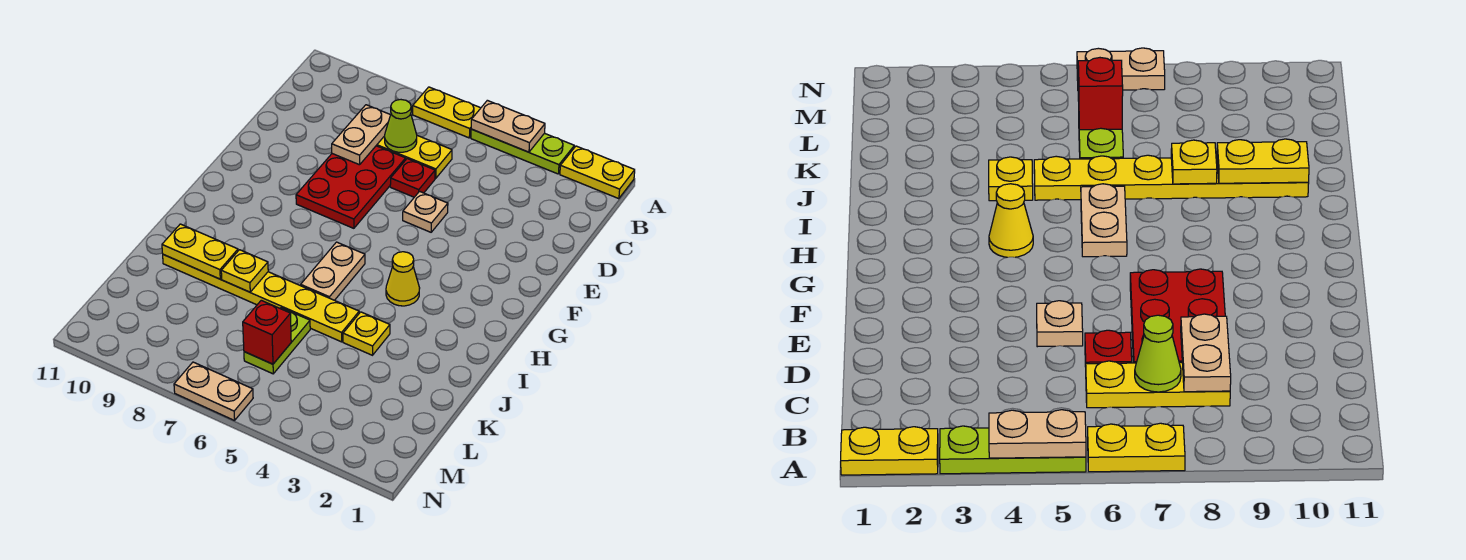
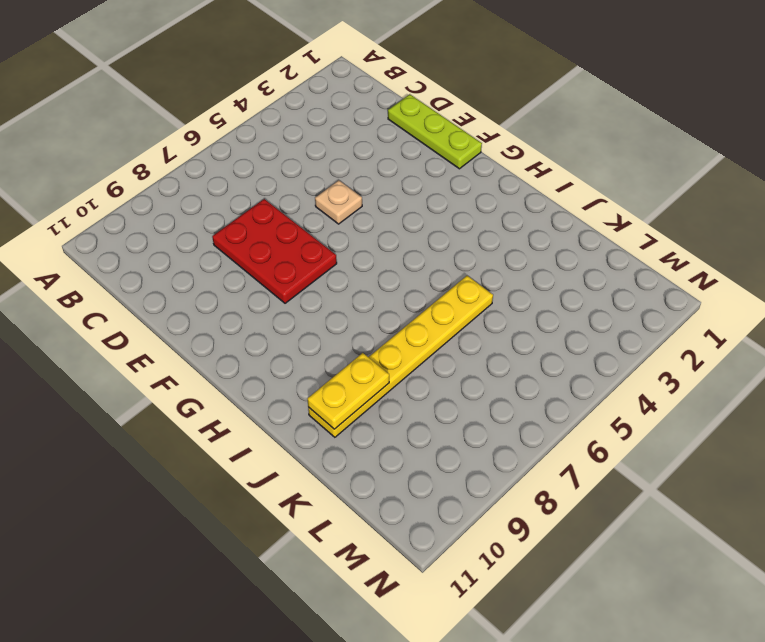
lime plate D1:F1 level 1 -> lime plate A3:A5 level 1
none -> yellow plate A1:A2 level 1
none -> yellow plate A6:A7 level 1
none -> yellow plate C6:C8 level 1

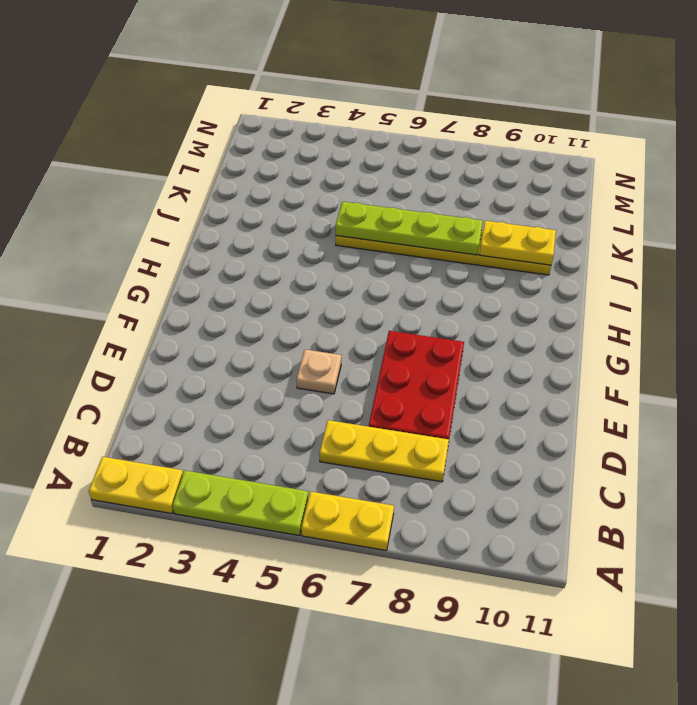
lime plate J5:J8 level 2 -> yellow plate J8 level 2
none -> red plate D6 level 1
none -> yellow cone H4 level 1
none -> tan plate H6:I6 level 1

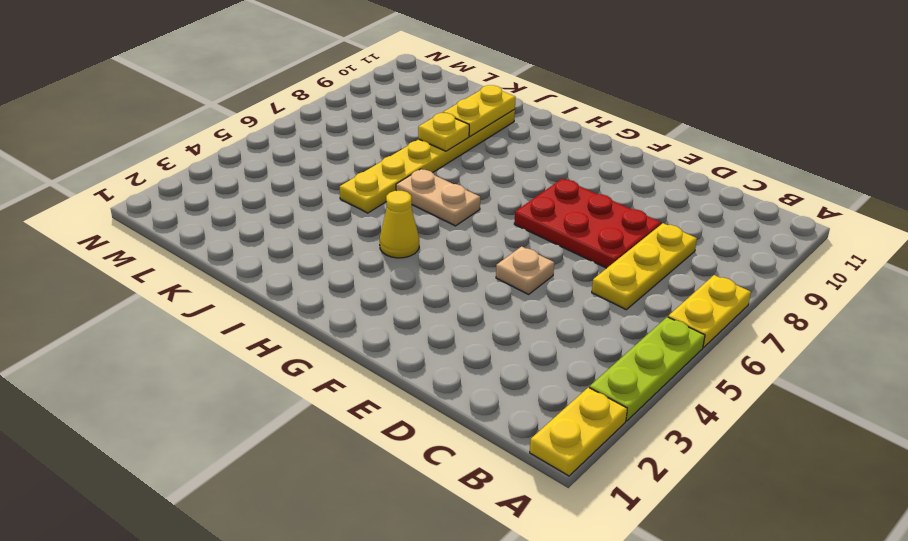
none -> red plate D6 level 1
none -> yellow plate J4 level 1
none -> lime plate K6:L6 level 1

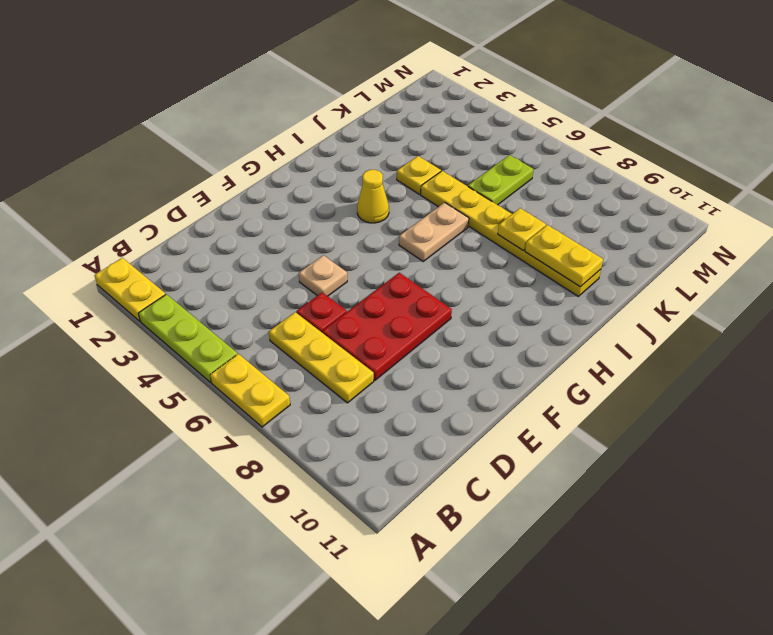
none -> tan plate N6:N7 level 1
none -> tan plate A4:A5 level 2
none -> lime cone C7 level 2

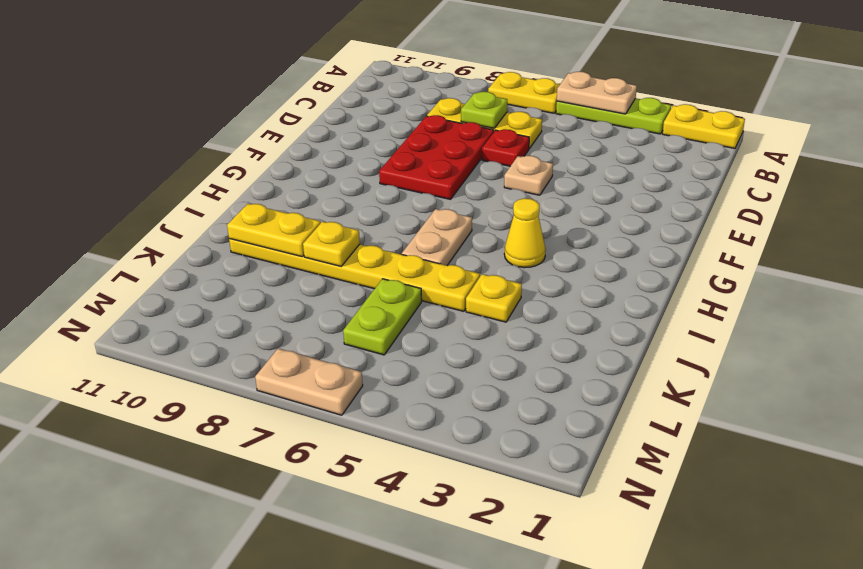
lime plate C7 level 2 -> lime cone C7 level 2
none -> tan plate C8:D8 level 2
none -> red brick L6 level 2

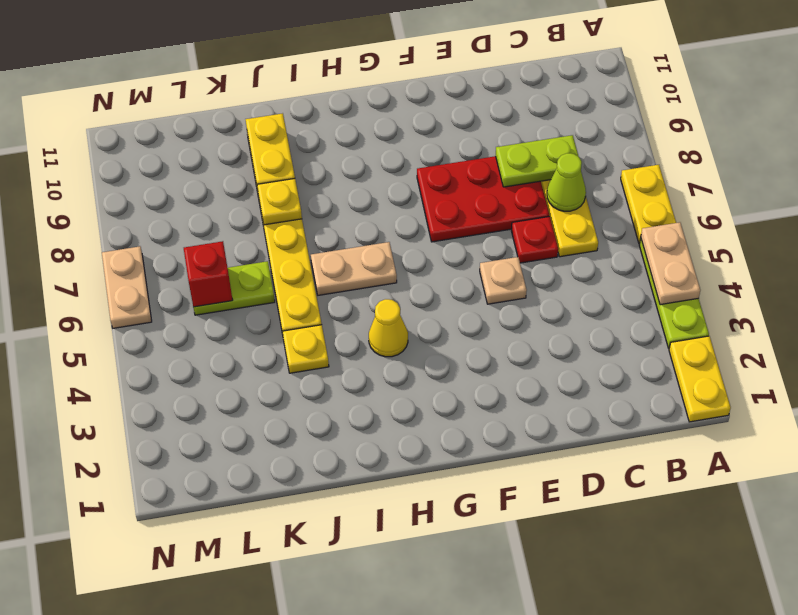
lime plate C8:D8 level 2 -> tan plate C8:D8 level 2

